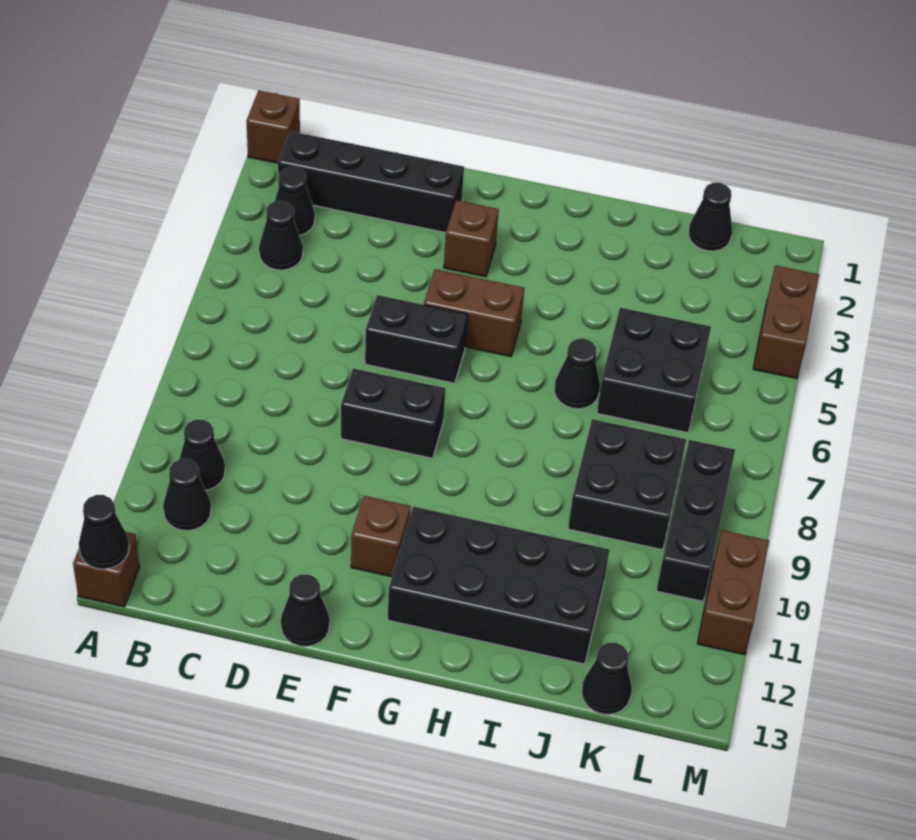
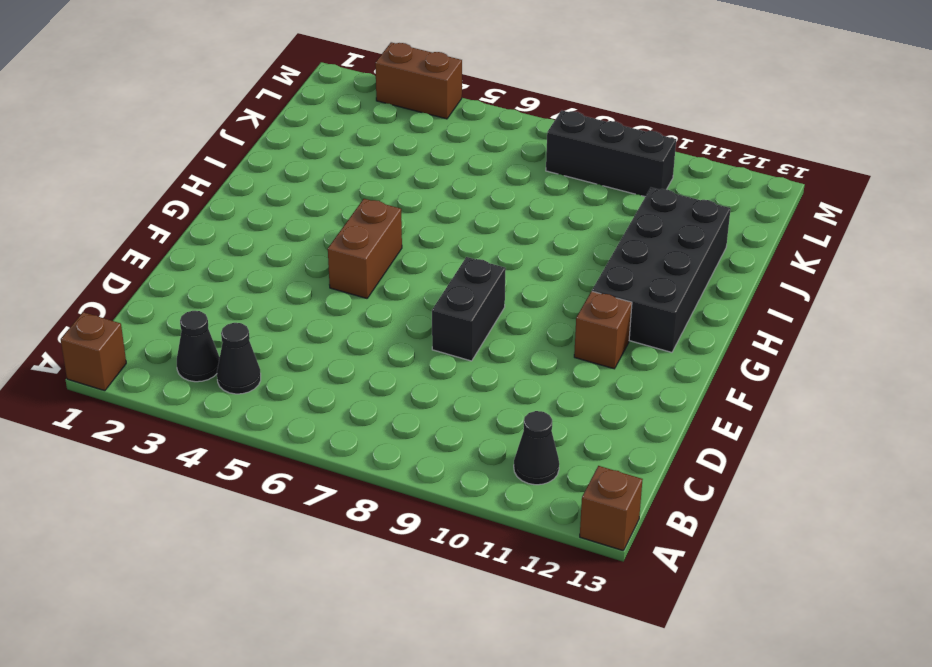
none -> black brick B2:E2 level 1
none -> black cone B10 level 1
none -> black brick E6:F6 level 1

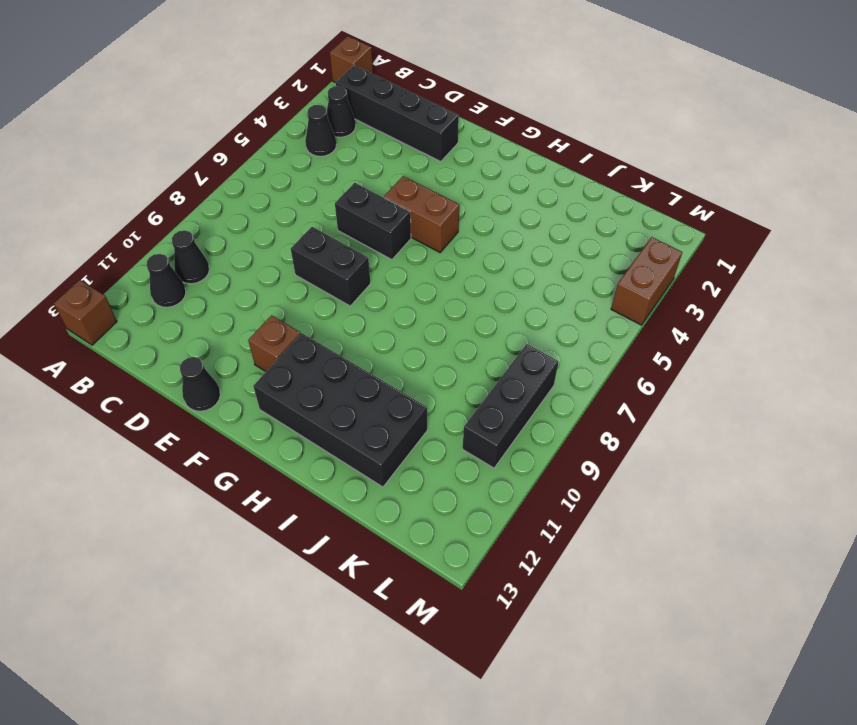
none -> brown brick F3 level 1
none -> black cone I6 level 1
none -> black brick J5:K6 level 1

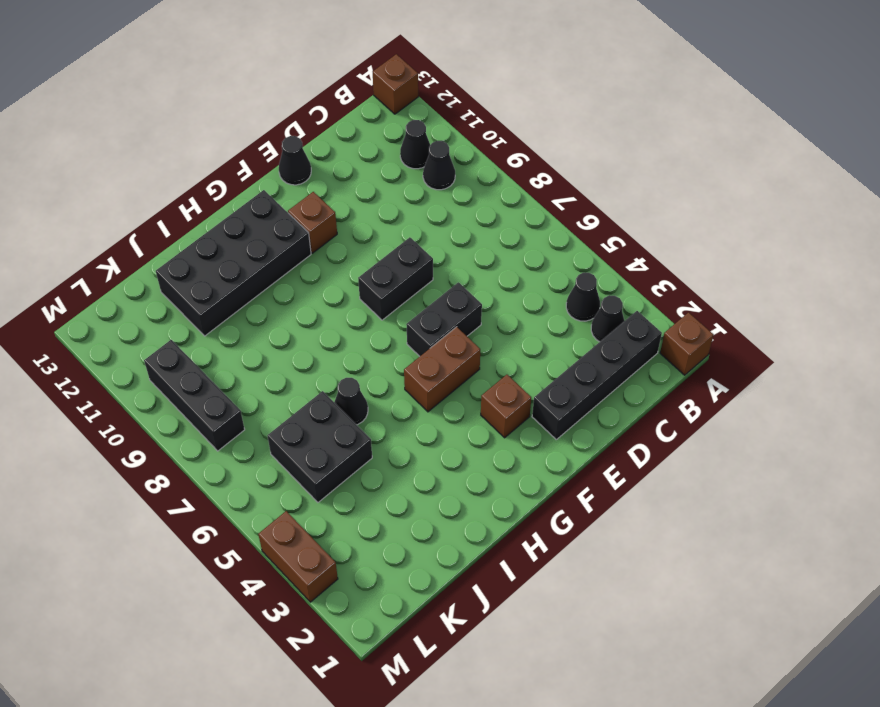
none -> black brick J8:K9 level 1
none -> black cone K1 level 1
none -> black cone K13 level 1

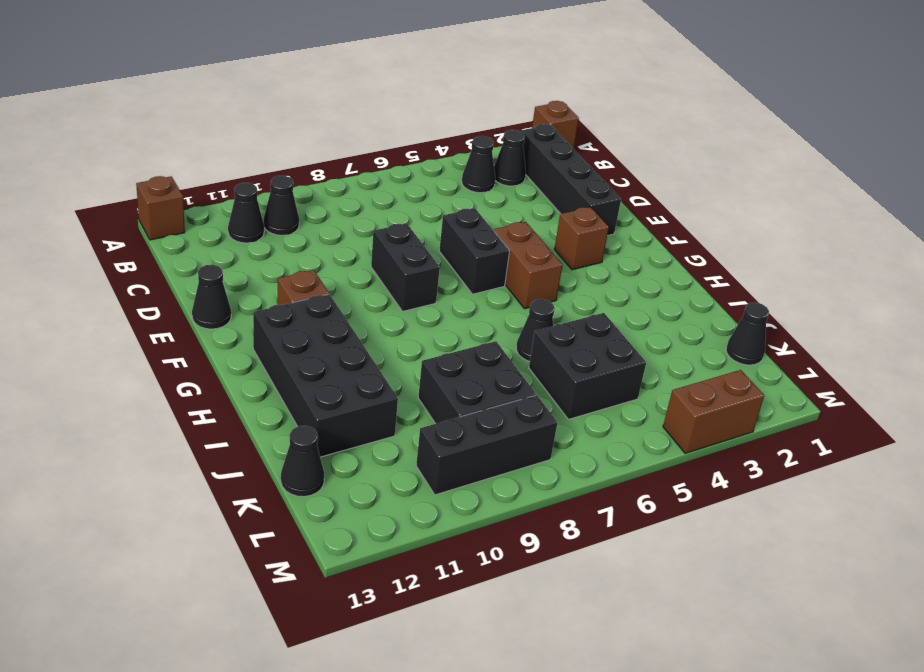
none -> brown brick M10:M11 level 1
none -> black cone A13 level 2

